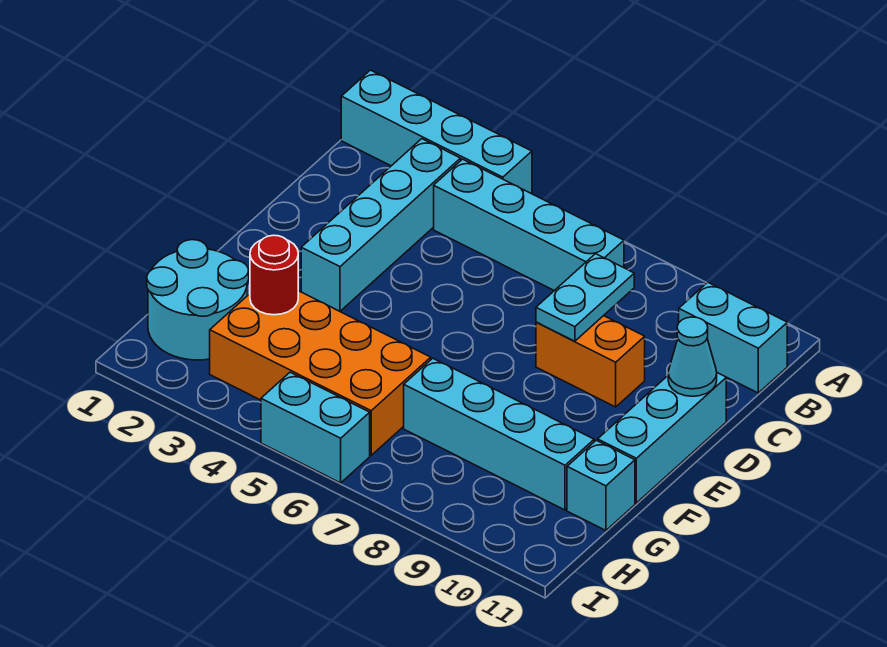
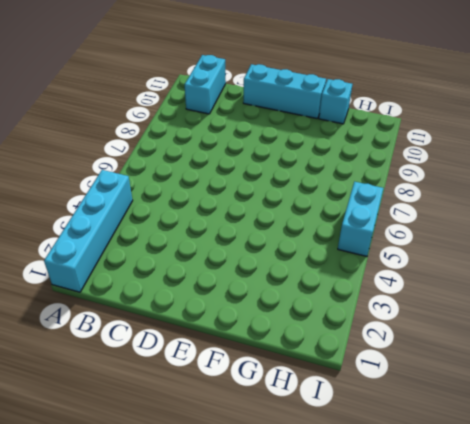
none -> cyan brick B3:E3 level 1
none -> cyan brick B4:B7 level 1
none -> orange brick D8:D9 level 1

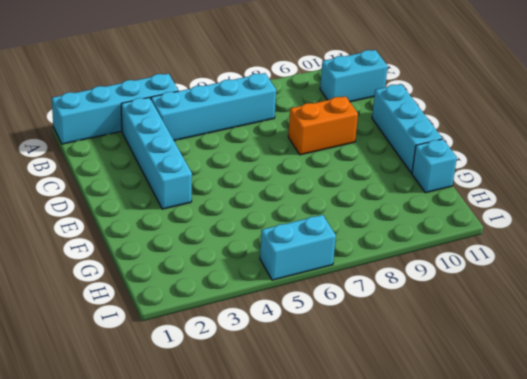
none -> cyan round brick G1:H2 level 1
none -> orange brick G3:H6 level 1
none -> cyan brick G7:G10 level 1

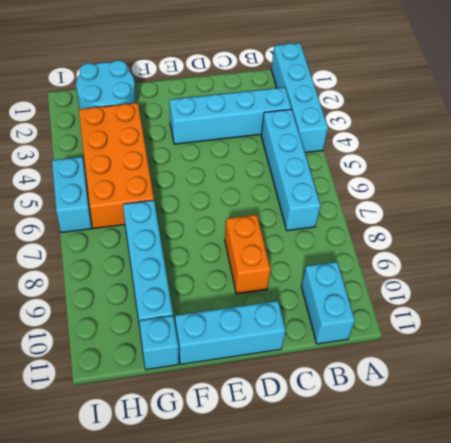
none -> cyan plate C8:D8 level 2
none -> cyan cone D11 level 2
none -> red round brick G3 level 2

